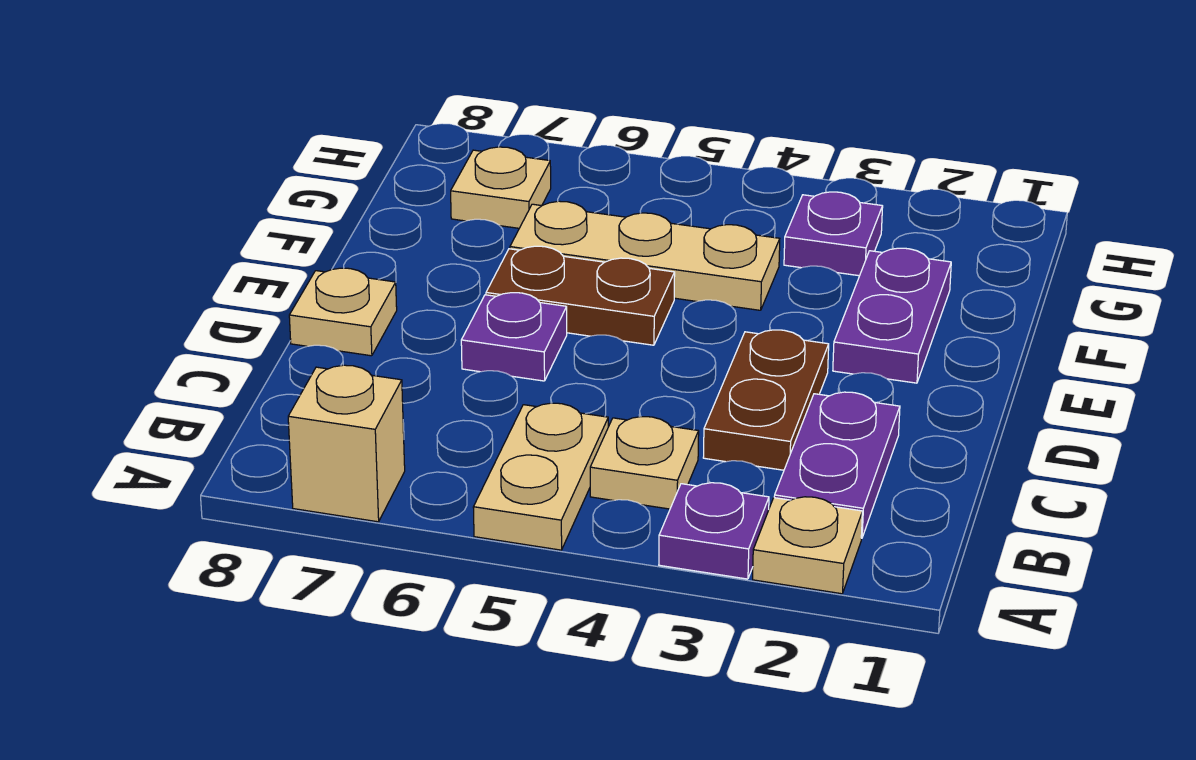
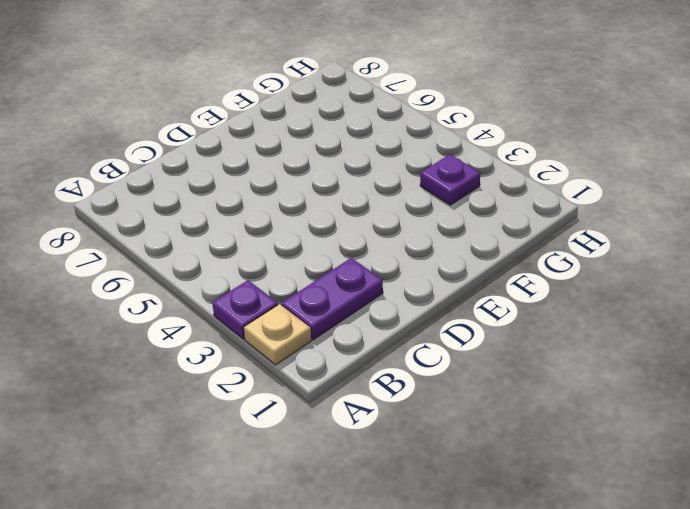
none -> tan plate A5:B5 level 1
none -> tan brick A7 level 1
none -> tan plate B4 level 1

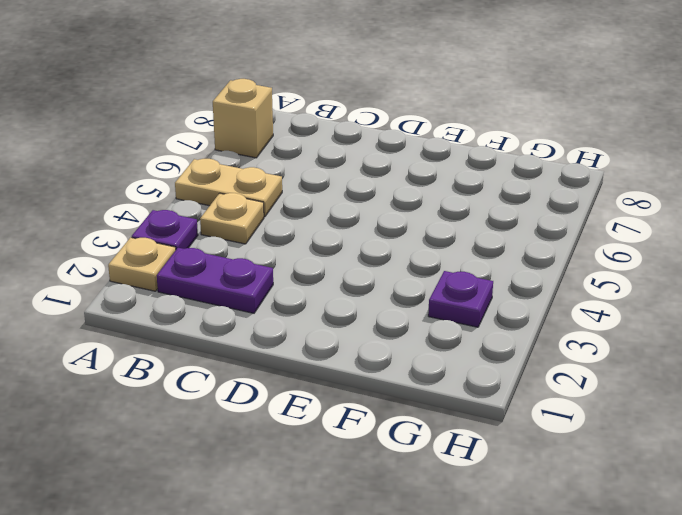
none -> brown plate C3:D3 level 1
none -> purple plate D6 level 1
none -> tan plate D8 level 1

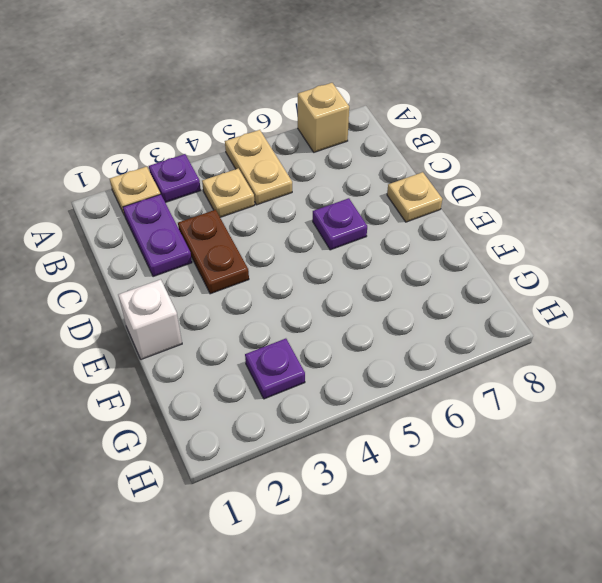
white brick E1 level 1 -> none
none -> purple plate E2:F2 level 1
none -> brown plate E5:E6 level 1
none -> tan plate F4:F6 level 1

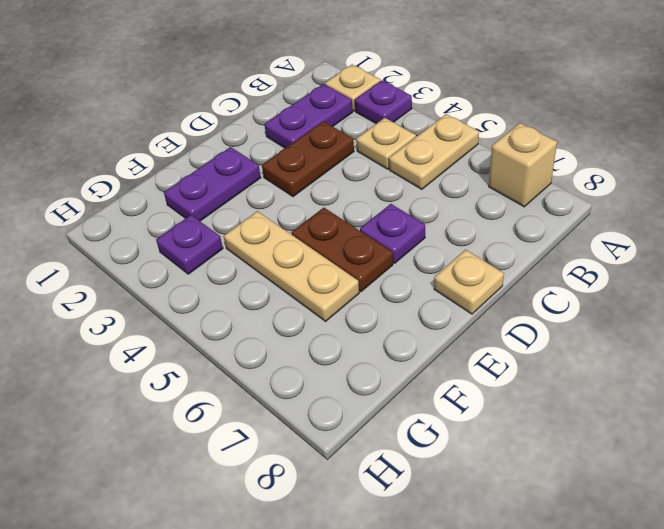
none -> tan plate G7 level 1

